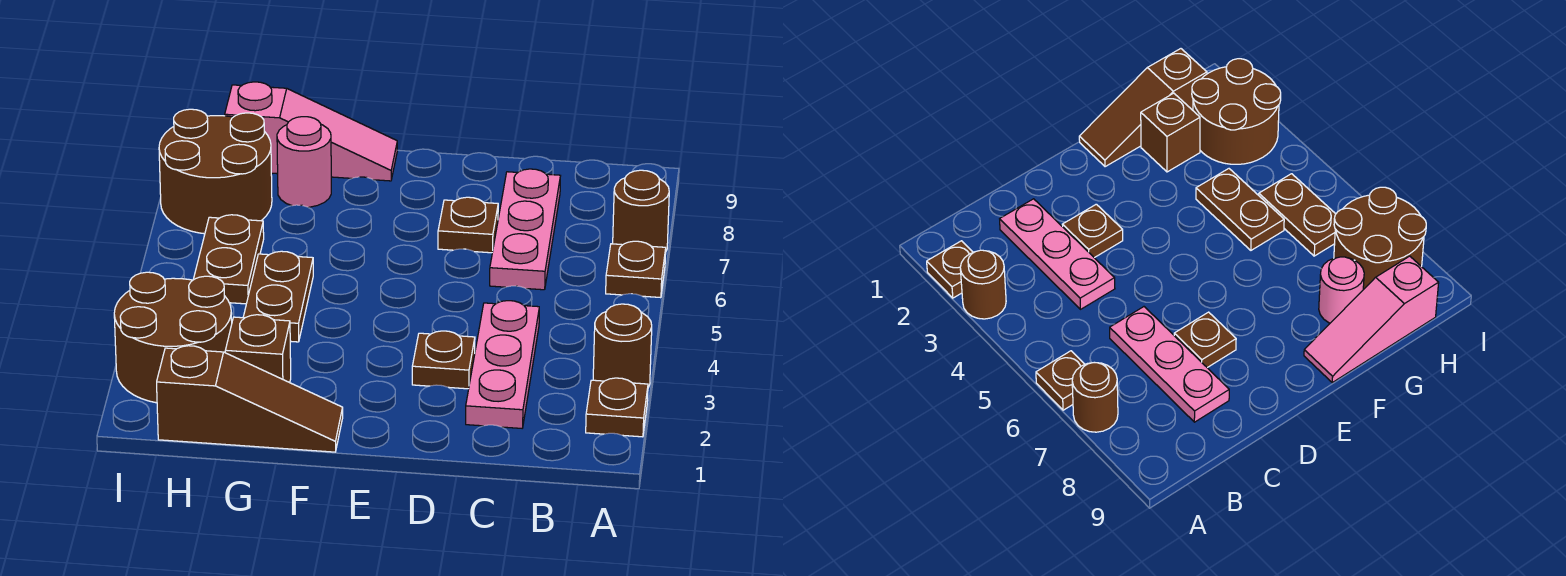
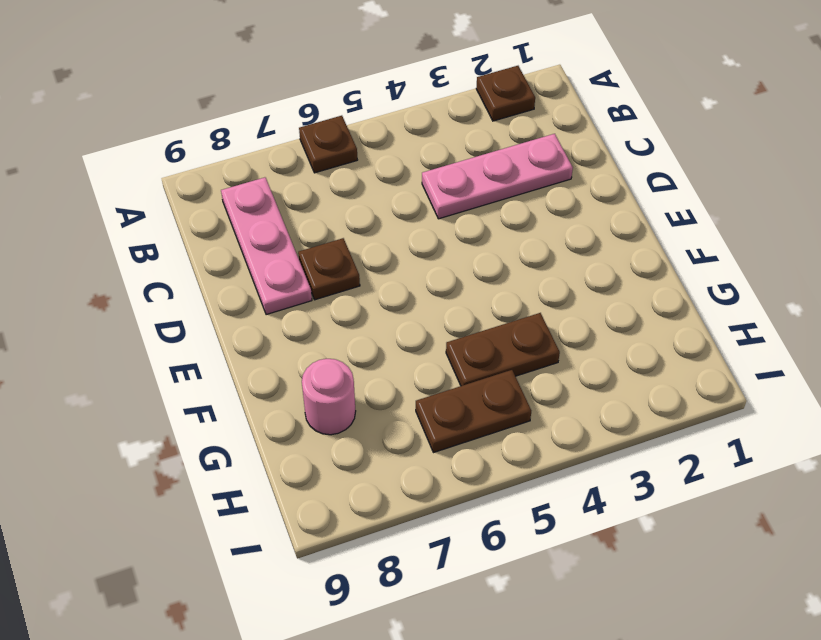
pink plate B8:D8 level 1 -> pink plate C6:C8 level 1
none -> brown round brick A3 level 1
none -> brown round brick A7 level 1
none -> brown plate D3 level 1

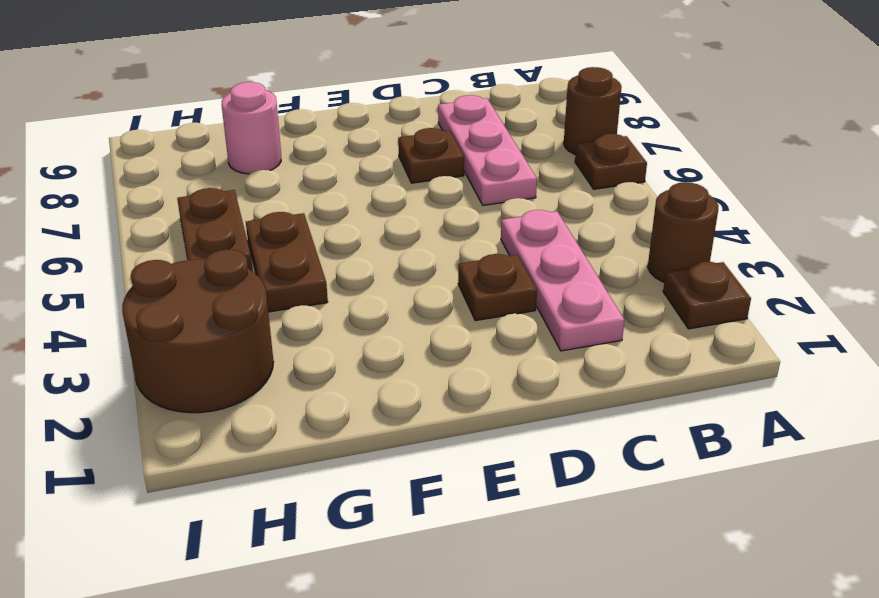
none -> brown slope F1:H1 level 1 top H
none -> pink slope F9:H9 level 1 top H
none -> brown brick G2 level 1

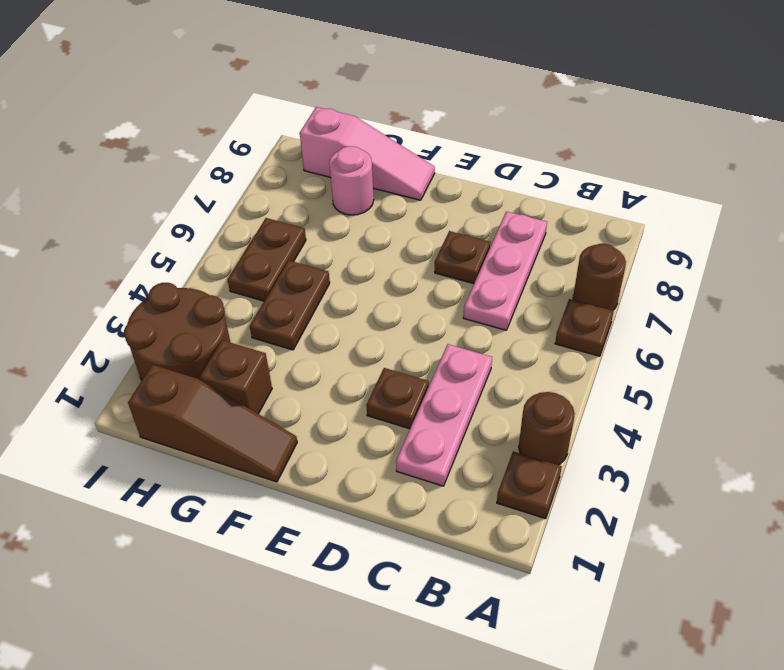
none -> brown round brick H7:I8 level 1

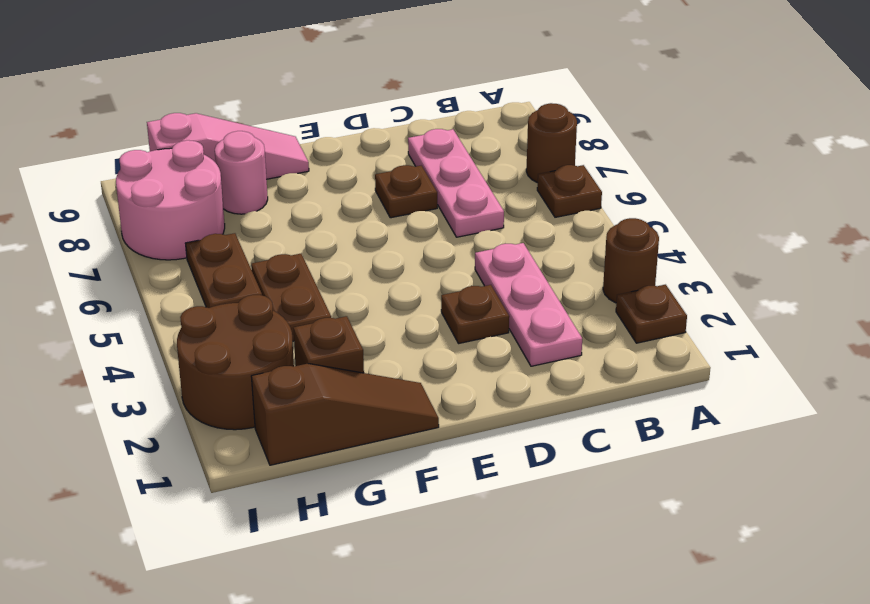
pink round brick H7:I8 level 1 -> brown round brick H7:I8 level 1

